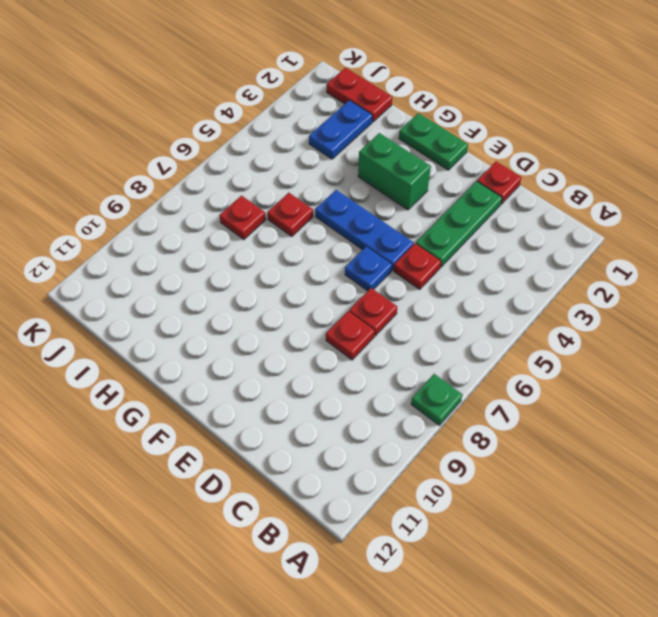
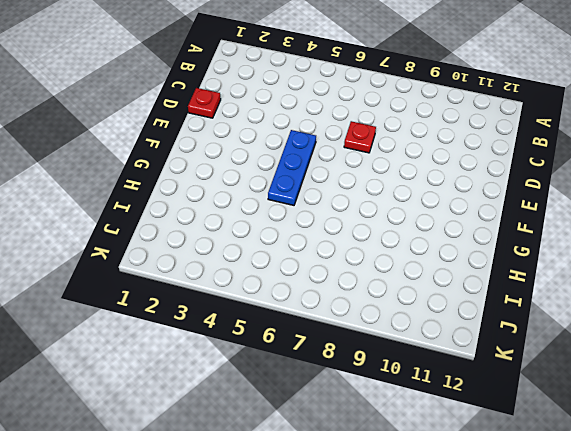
none -> green plate A8 level 1
none -> green plate D2:D4 level 1
none -> red plate D5 level 1

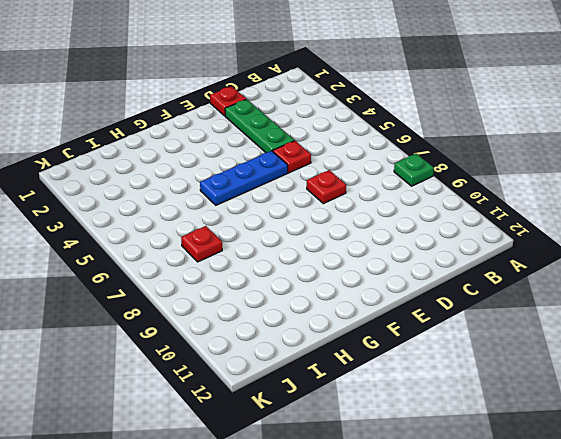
none -> red plate D8 level 1
none -> blue plate E6 level 1
none -> green plate F1:G1 level 1

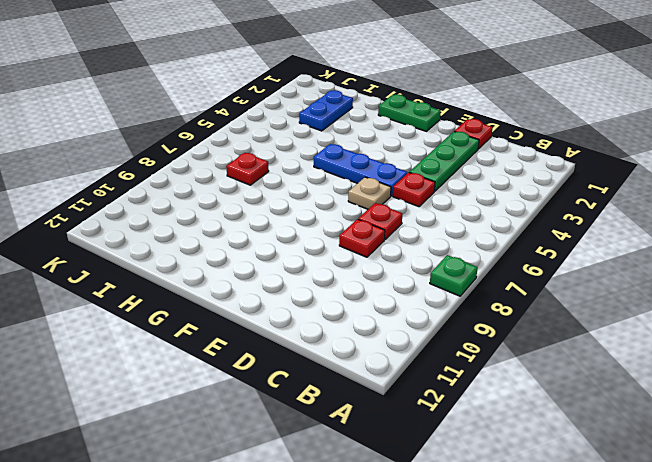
tan plate E6 level 1 -> blue plate E6 level 1
none -> green brick F3:G3 level 1
none -> red plate H6 level 1
none -> red plate I1:J1 level 1

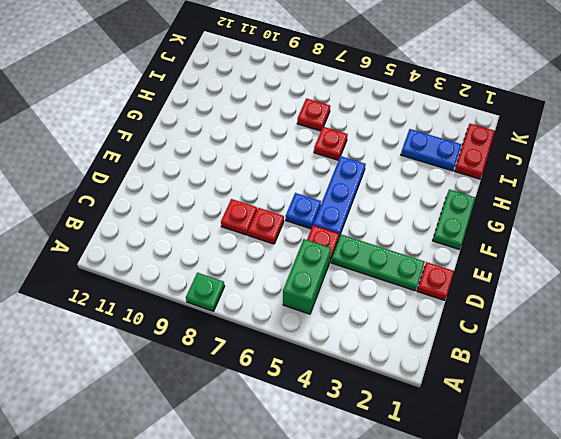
green brick B5:C5 level 1 -> green brick F3:G3 level 1

